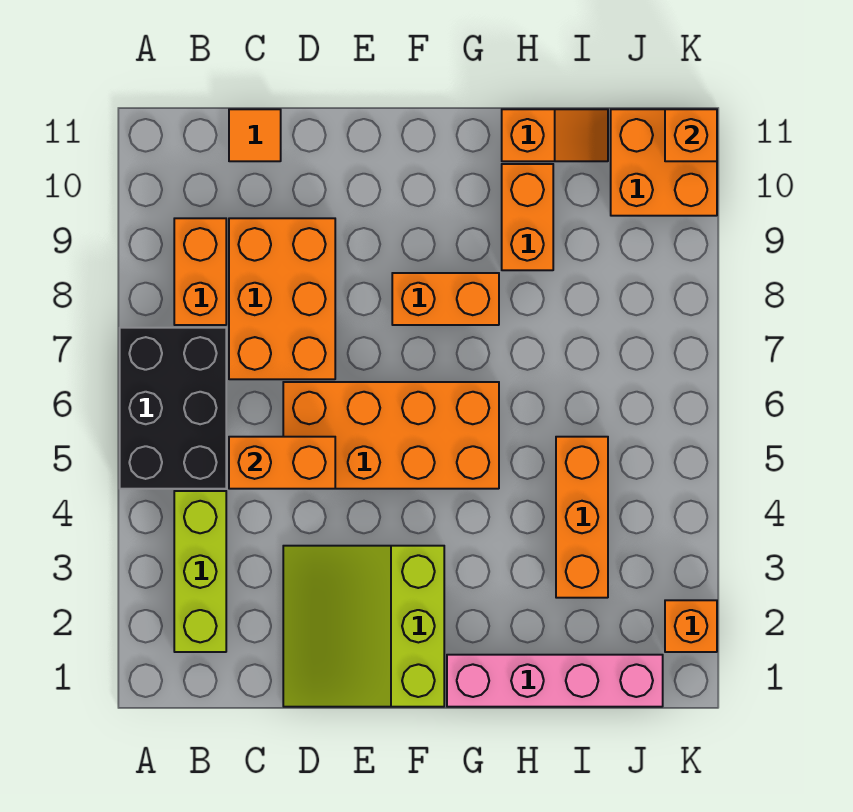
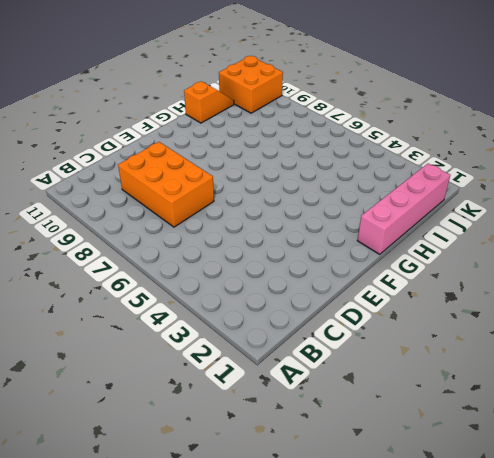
none -> black brick A5:B7 level 1
none -> lime brick B2:B4 level 1
none -> orange brick B8:B9 level 1

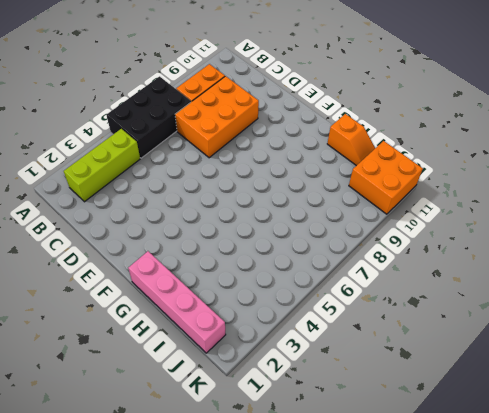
none -> orange tile C11 level 1
none -> lime slope D1:F3 level 1 top F
none -> orange brick D5:G6 level 1

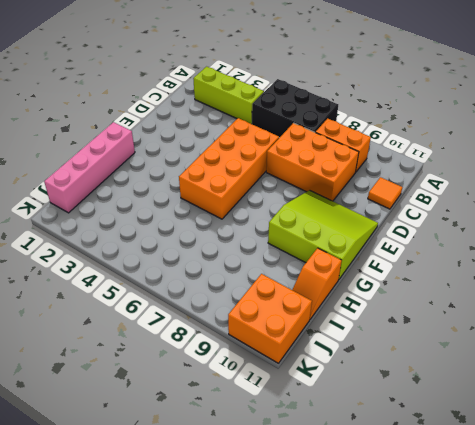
lime slope E9:G11 level 1 top G -> lime slope D1:F3 level 1 top F
none -> orange brick F8:G8 level 1
none -> orange brick H9:H10 level 1
none -> orange brick I3:I5 level 1

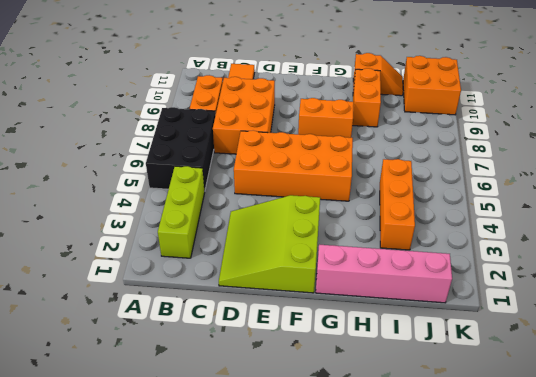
none -> orange brick K2 level 1
none -> orange brick C5:D5 level 2
none -> orange brick K11 level 2

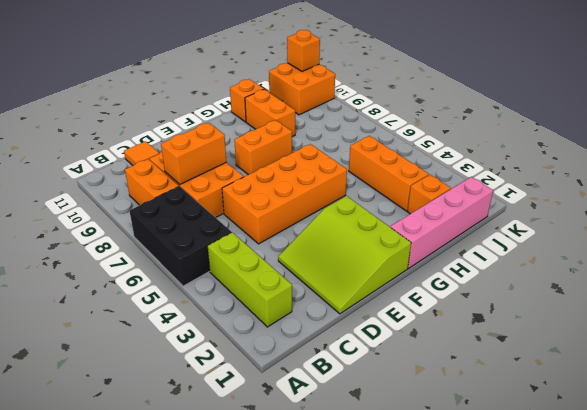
orange brick C8:D8 level 2 -> orange brick C5:D5 level 2
orange brick I2 level 1 -> orange brick K2 level 1

